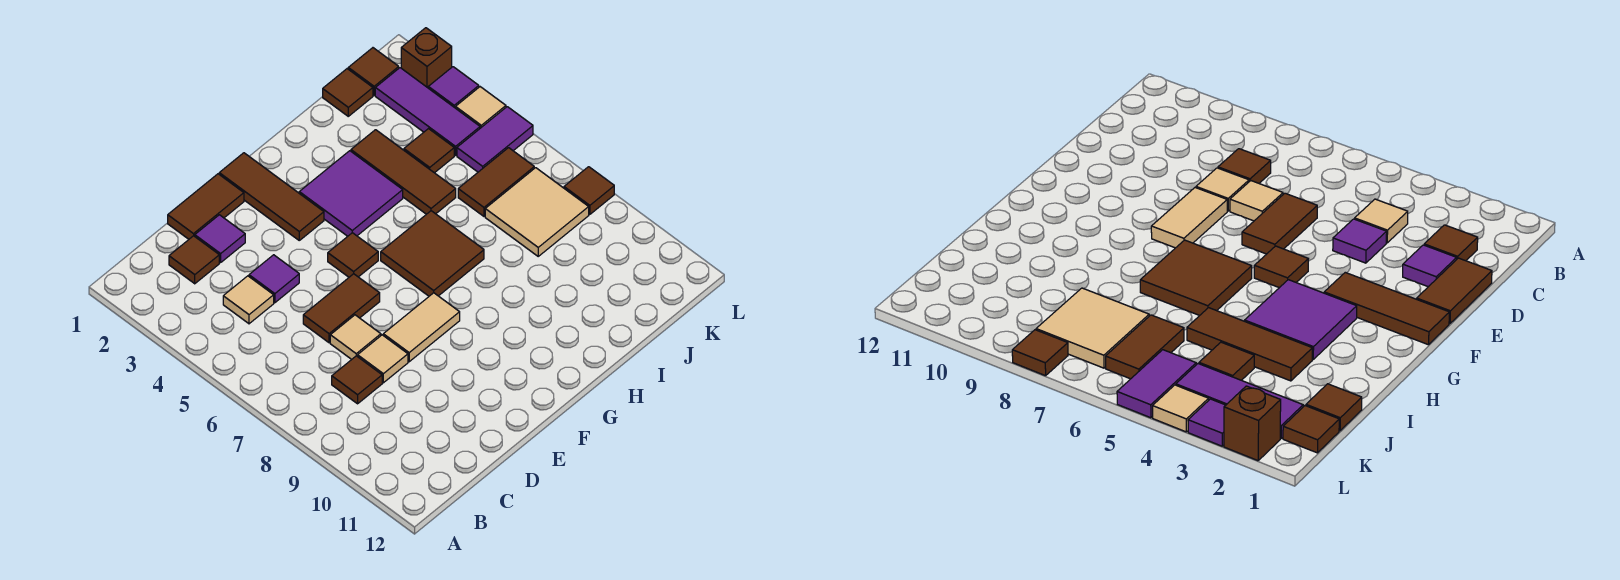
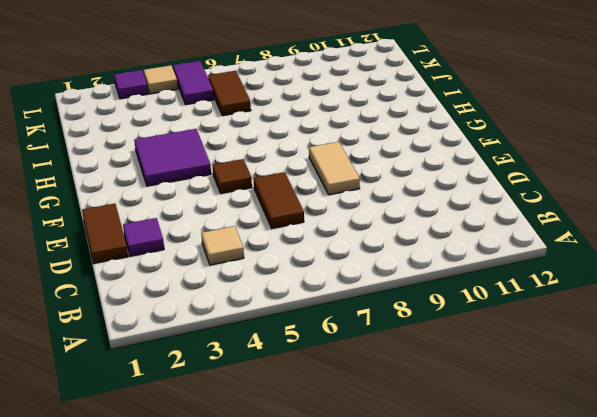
none -> brown tile C2 level 1
none -> brown tile C8 level 1
none -> purple tile D4 level 1

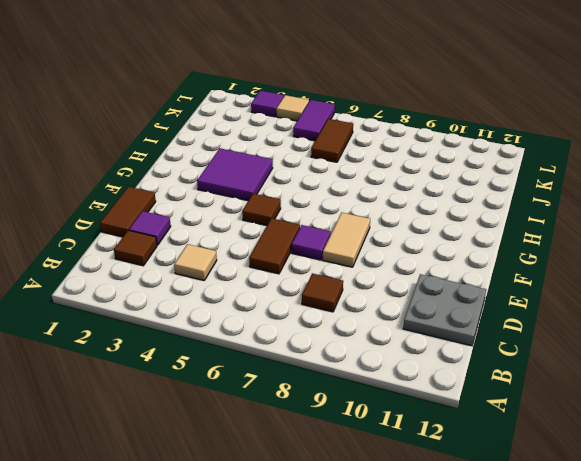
grey plate C11:D12 level 1 -> none
purple tile E7 level 1 -> purple tile D4 level 1
none -> tan tile D7 level 1
none -> tan tile D8 level 1
none -> brown tile F1:F3 level 1

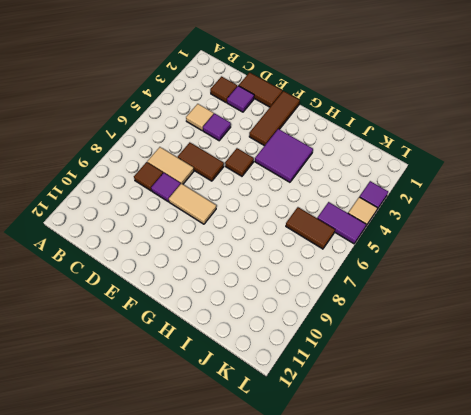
tan tile C7:D7 level 1 -> tan tile D7 level 1
purple tile D8 level 1 -> tan tile D8 level 1
none -> brown tile G6:H7 level 1
none -> brown tile I3:I5 level 1
none -> brown tile J1 level 1

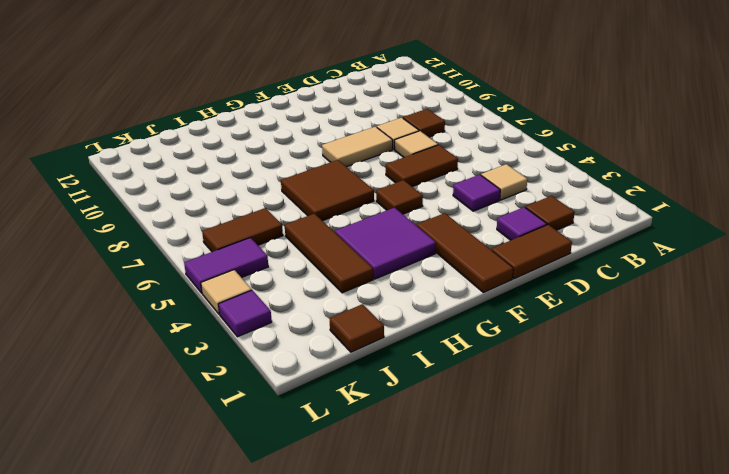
none -> brown tile J4 level 1
none -> tan tile J7:K8 level 1
none -> brown tile K1 level 1

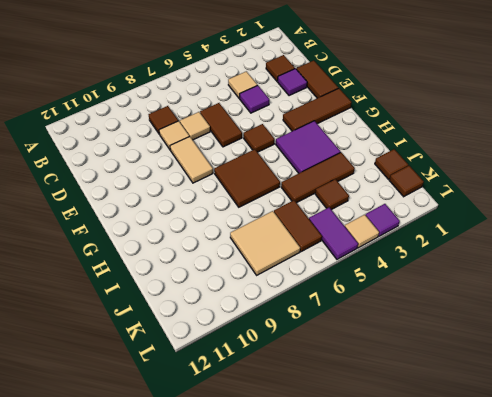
none -> purple tile K2:K4 level 1
none -> brown brick L2 level 1
none -> brown tile L8 level 1

